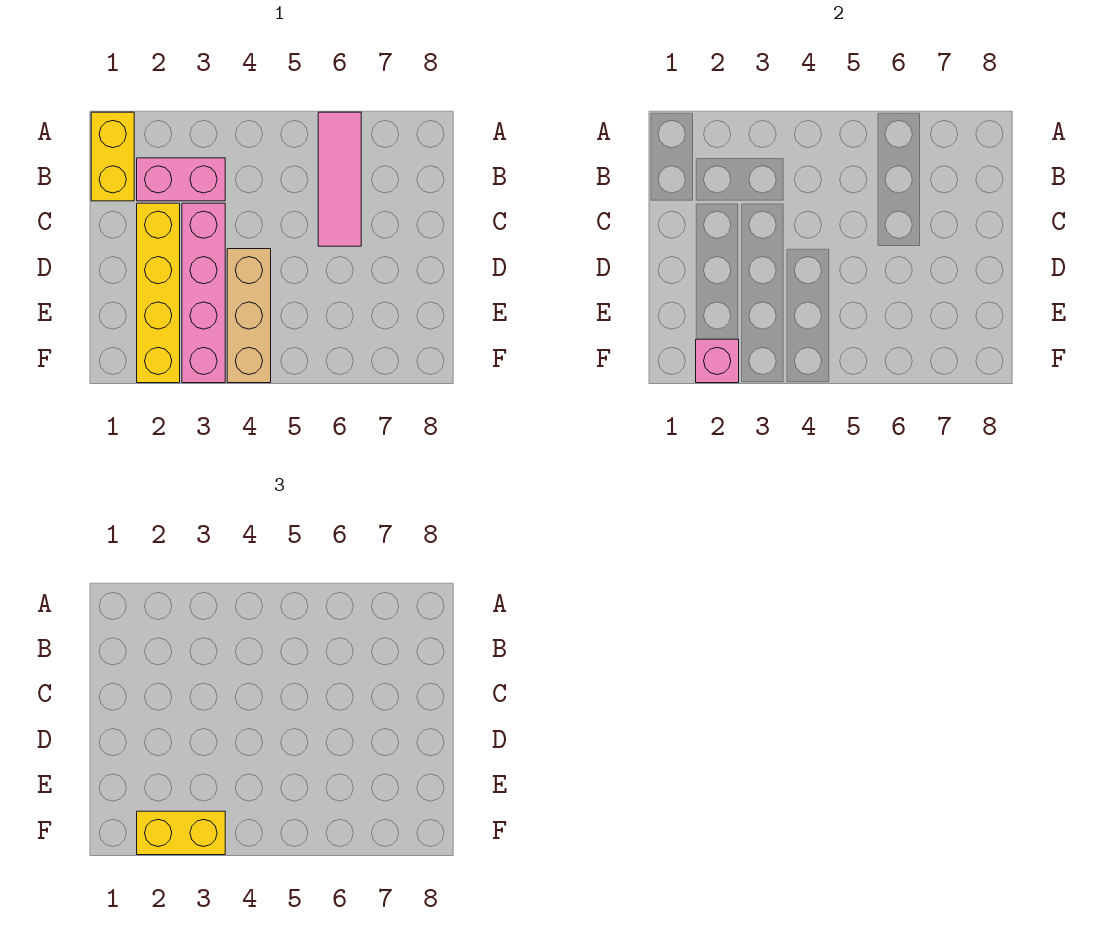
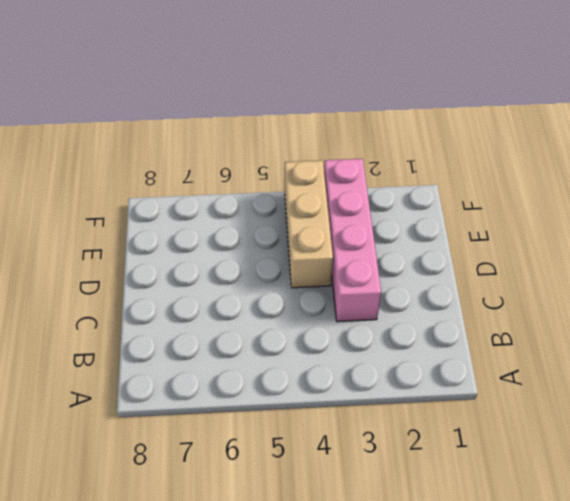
none -> yellow brick A1:B1 level 1
none -> pink tile A6:C6 level 1

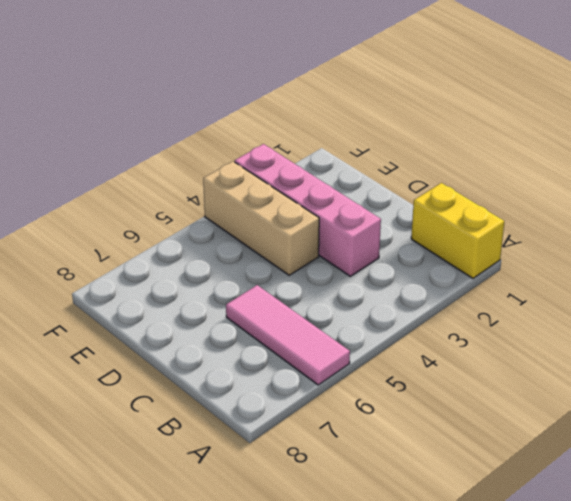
none -> pink brick B2:B3 level 1
none -> yellow brick C2:F2 level 1

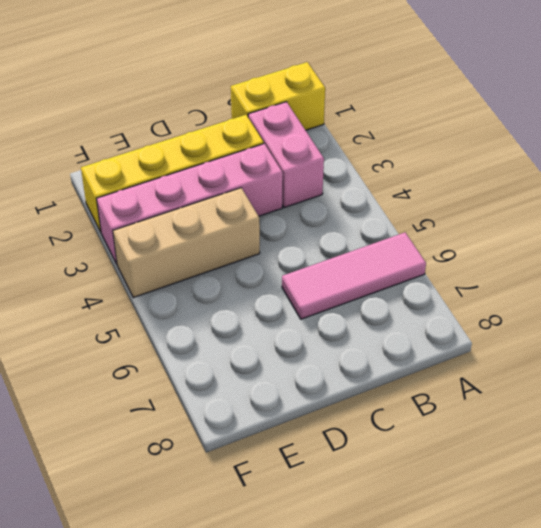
none -> pink brick F2 level 2
none -> yellow brick F2:F3 level 3

